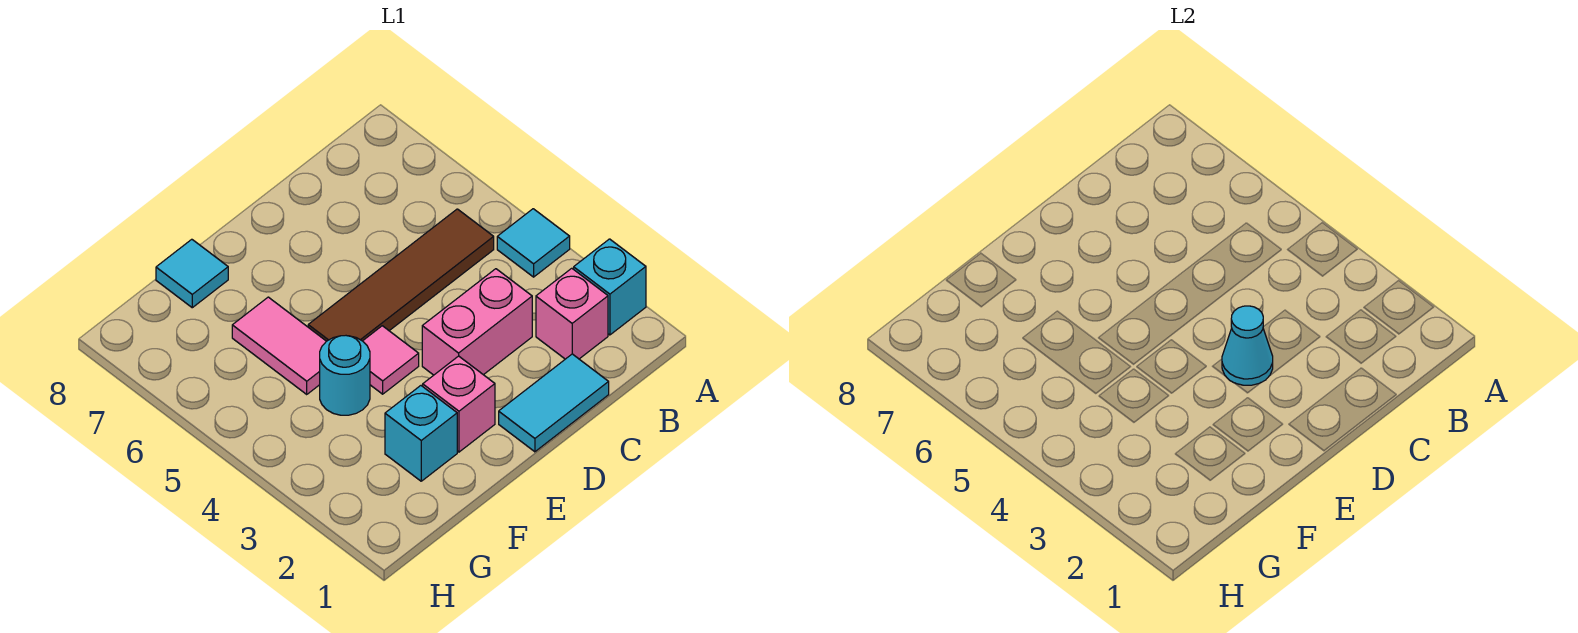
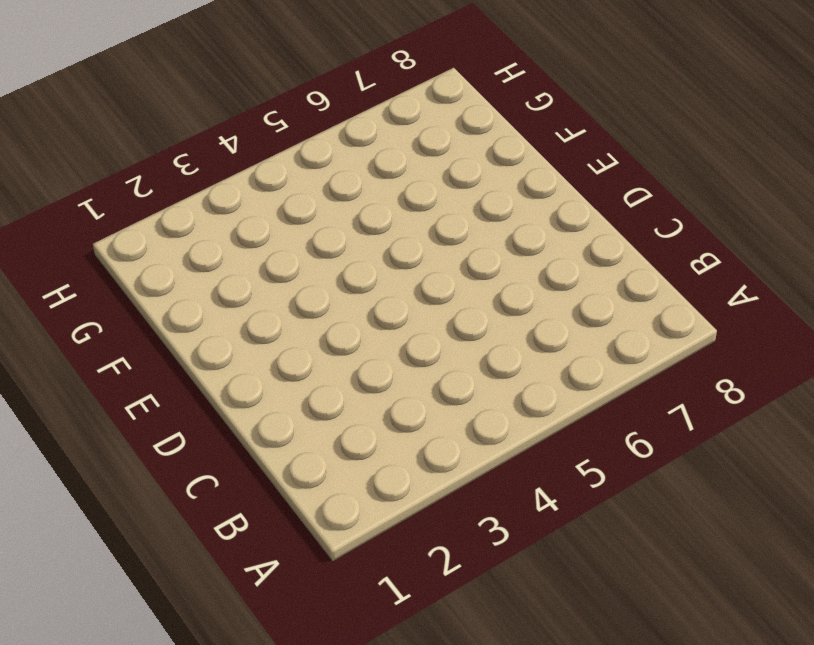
none -> cyan brick A2 level 1
none -> cyan tile A4 level 1
none -> pink brick B2 level 1

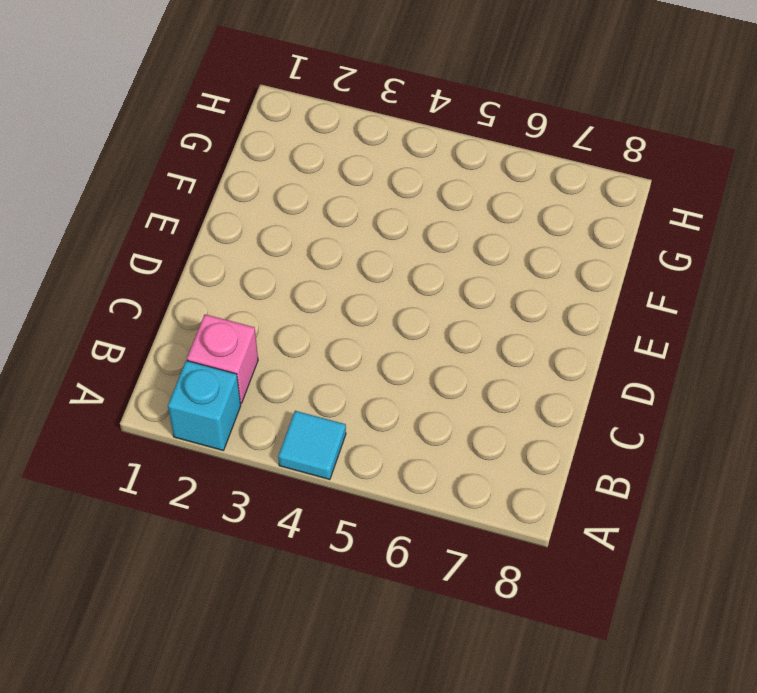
none -> brown tile B5:E5 level 1
none -> cyan tile C1:D1 level 1
none -> pink brick C3:D3 level 1

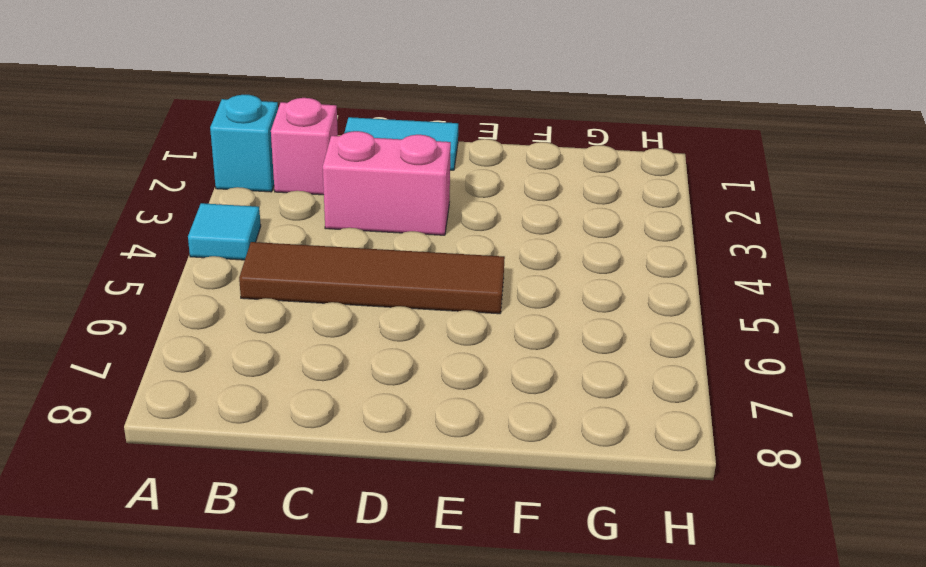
none -> pink brick E2 level 1
none -> pink tile E4 level 1
none -> cyan brick F2 level 1

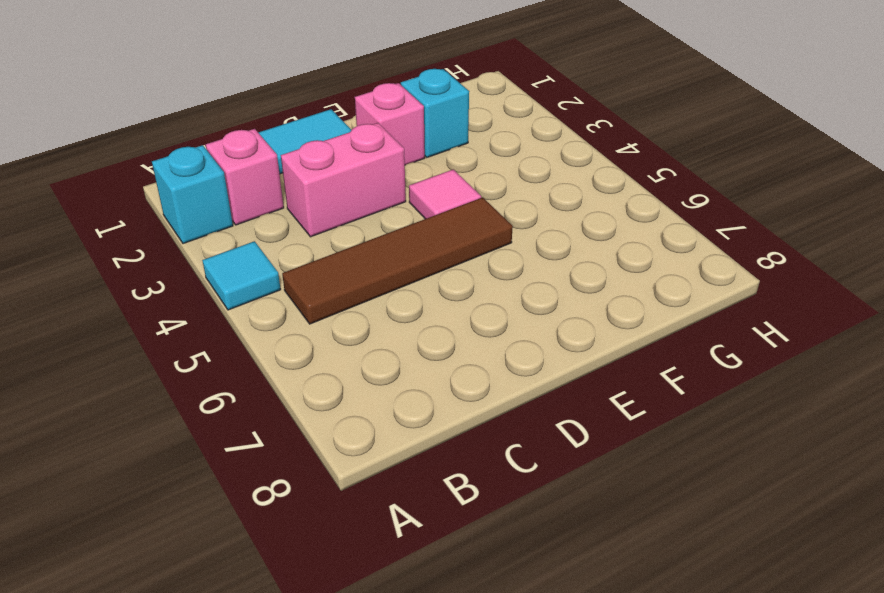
none -> cyan round brick F4 level 1
none -> pink tile F5:F6 level 1
none -> cyan tile F8 level 1

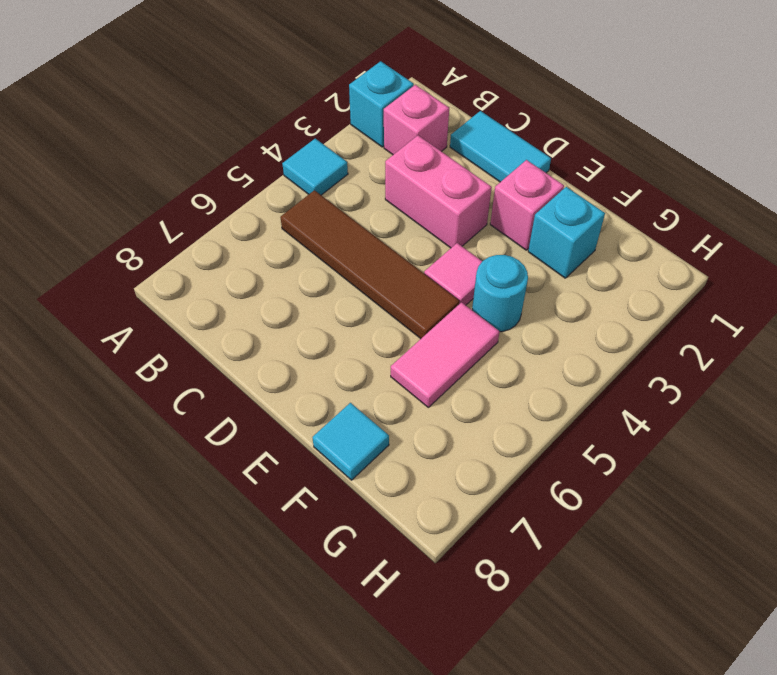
none -> cyan cone D3 level 2

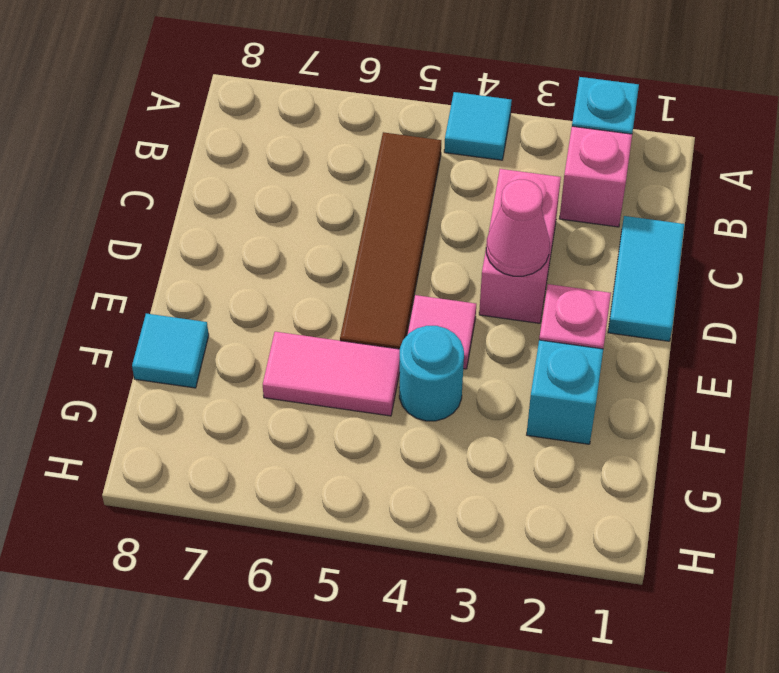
pink cone D3 level 2 -> cyan cone D3 level 2

